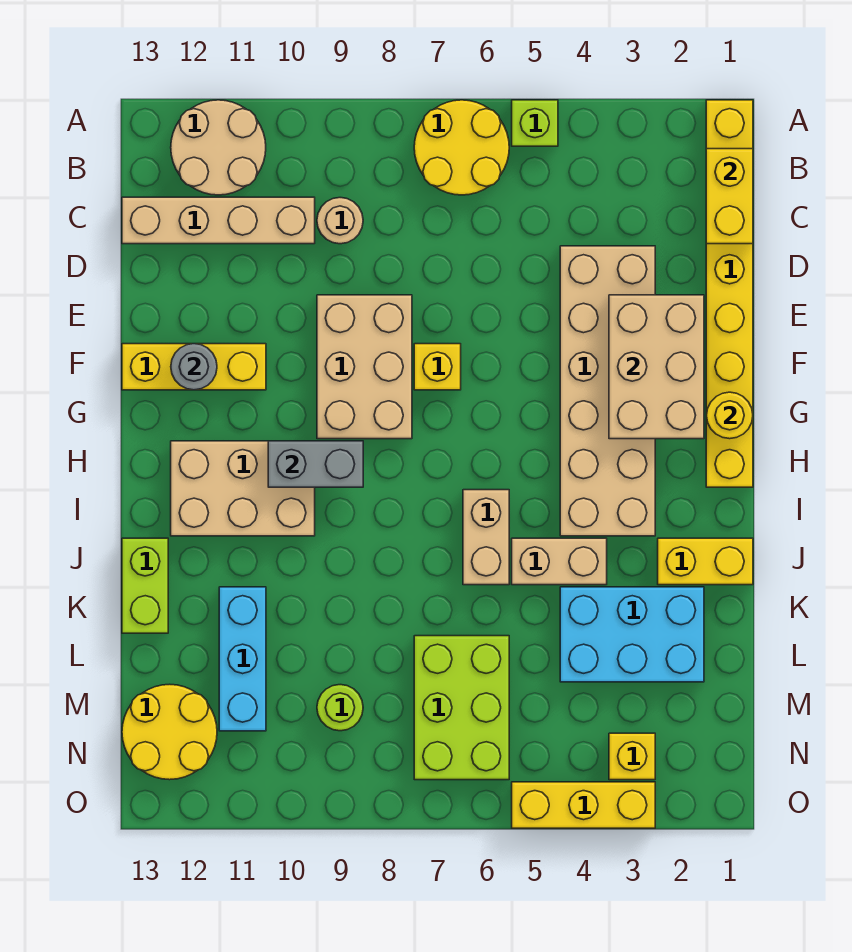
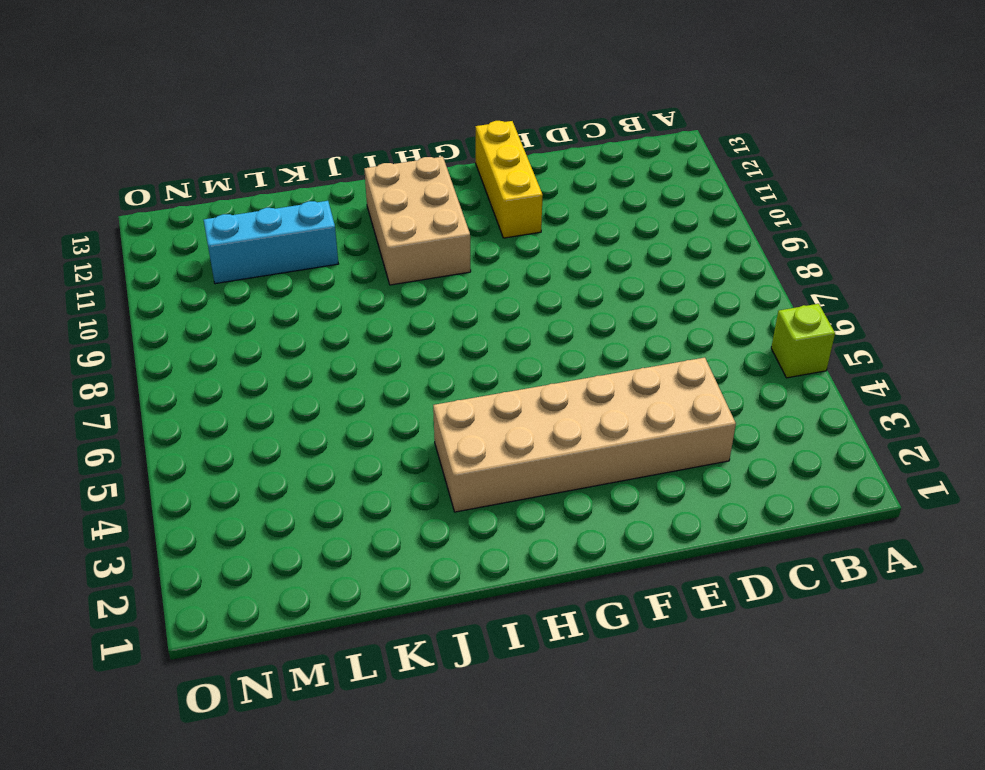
none -> yellow brick A1:H1 level 1
none -> yellow round brick A6:B7 level 1
none -> tan round brick A11:B12 level 1

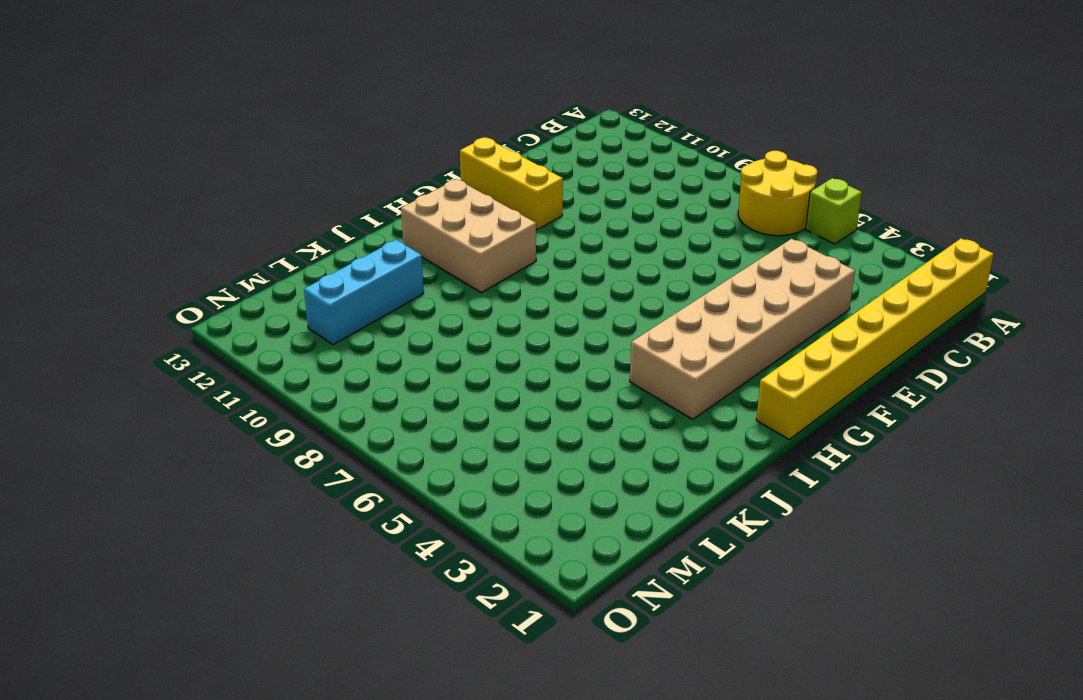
none -> tan round brick A11:B12 level 1
none -> tan round brick C9 level 1
none -> tan brick C10:C13 level 1

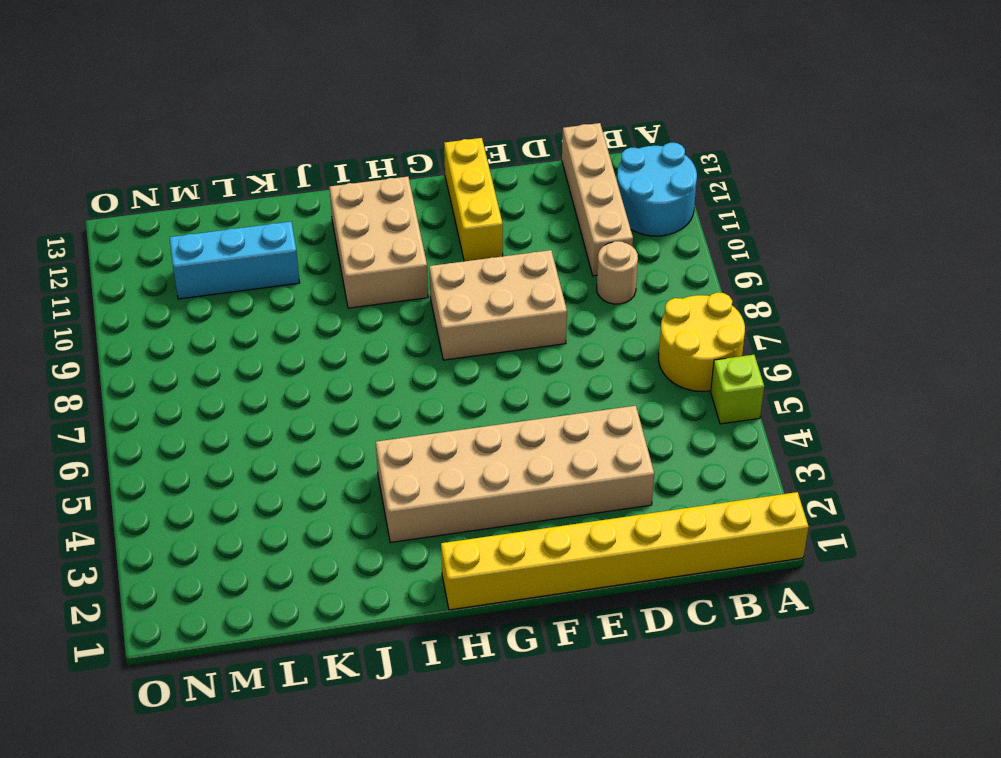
cyan round brick A11:B12 level 1 -> tan round brick A11:B12 level 1
none -> yellow brick F7 level 1
none -> tan brick I6:J6 level 1
none -> yellow brick J1:J2 level 1

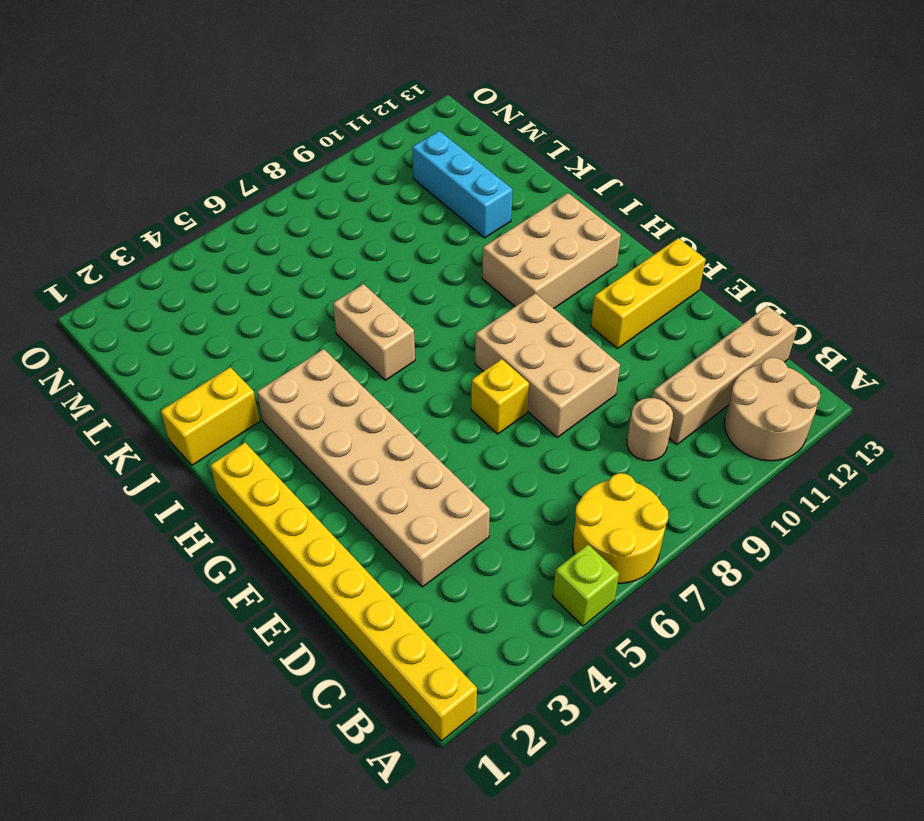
none -> tan brick J4:J5 level 1
none -> lime brick J13:K13 level 1
none -> cyan brick K2:L4 level 1

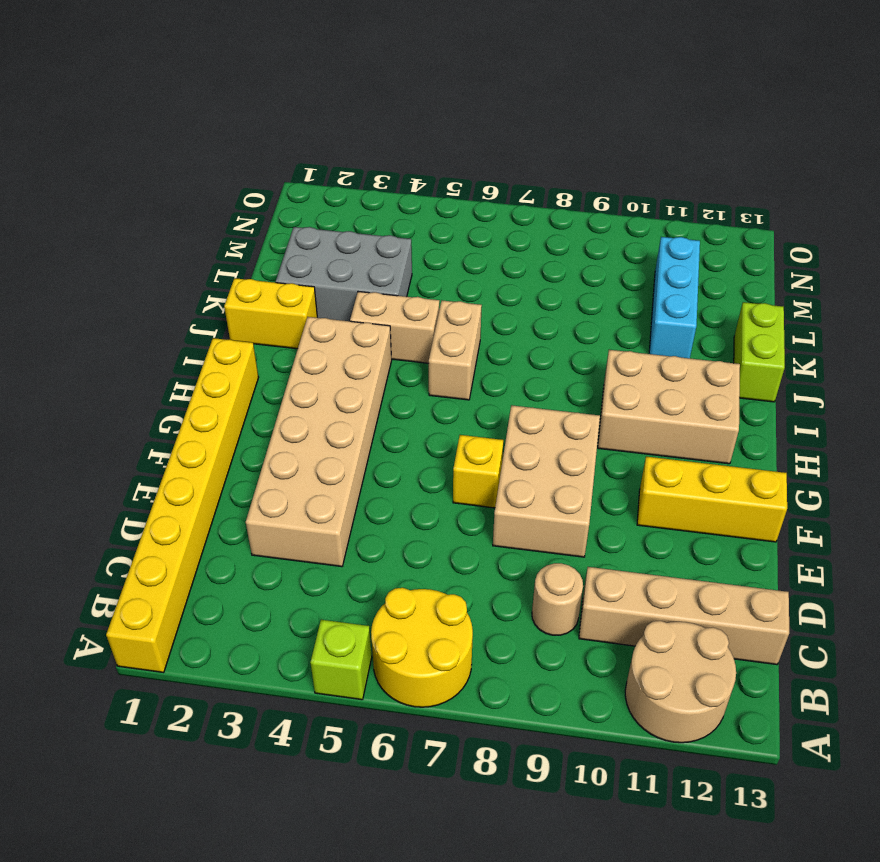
grey brick K2:L4 level 1 -> cyan brick K2:L4 level 1
none -> lime brick L6:N7 level 1
none -> lime round brick M9 level 1
none -> yellow round brick M12:N13 level 1

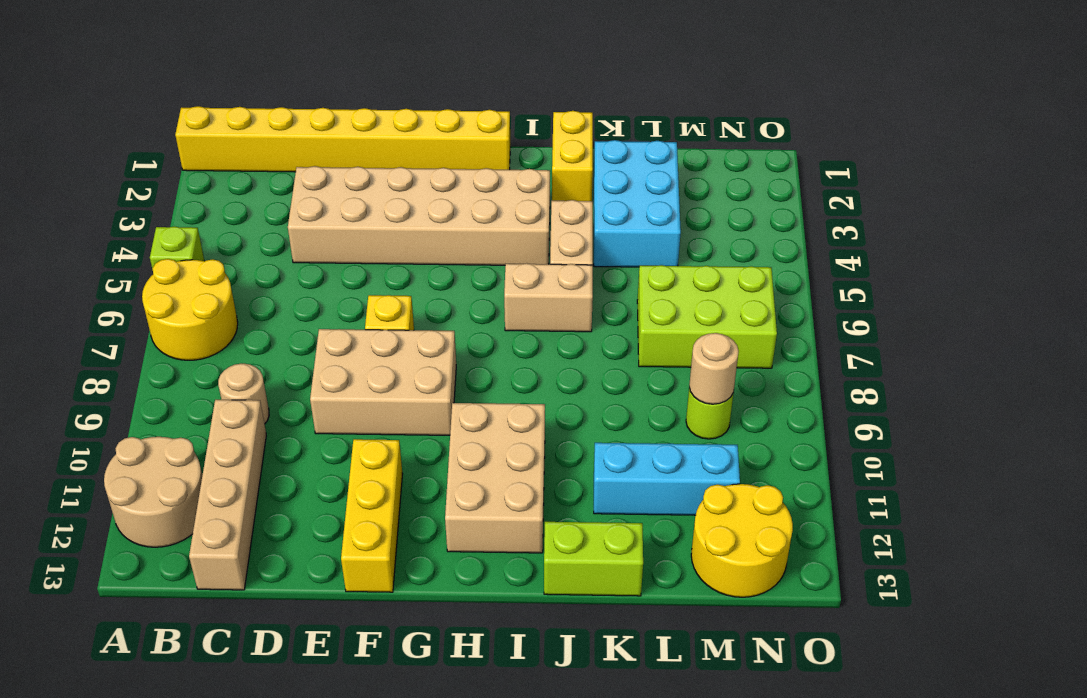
tan round brick M9 level 2 -> none
none -> yellow brick N3 level 1
none -> yellow brick O3:O5 level 1
none -> yellow brick B1:C1 level 2

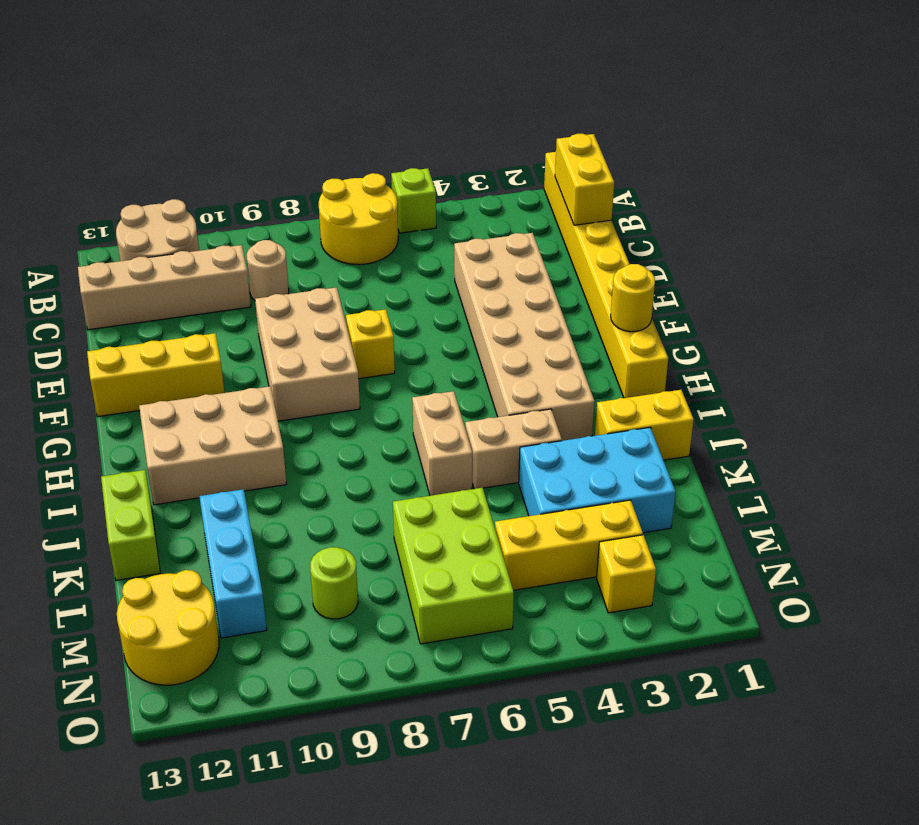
yellow brick M3:M5 level 1 -> yellow brick O3:O5 level 1
none -> tan brick E2:G3 level 2
none -> grey round brick F12 level 2
none -> grey brick H9:H10 level 2

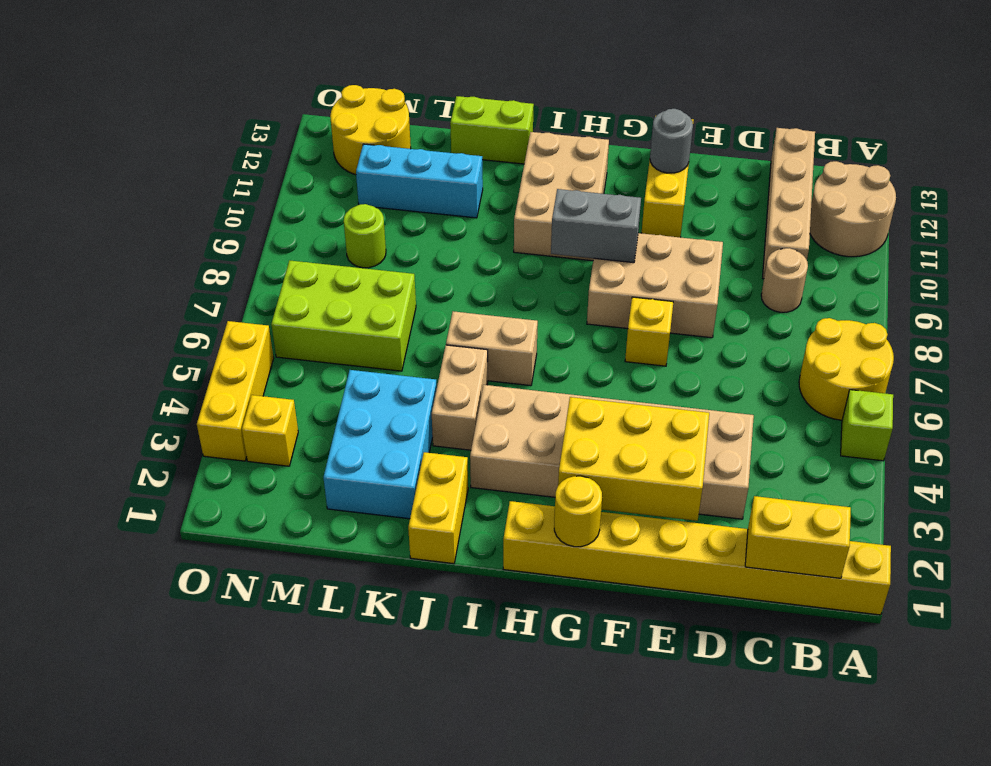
yellow brick E2:G3 level 2 -> tan brick E2:G3 level 2
grey brick G9:H9 level 2 -> grey brick H9:H10 level 2

